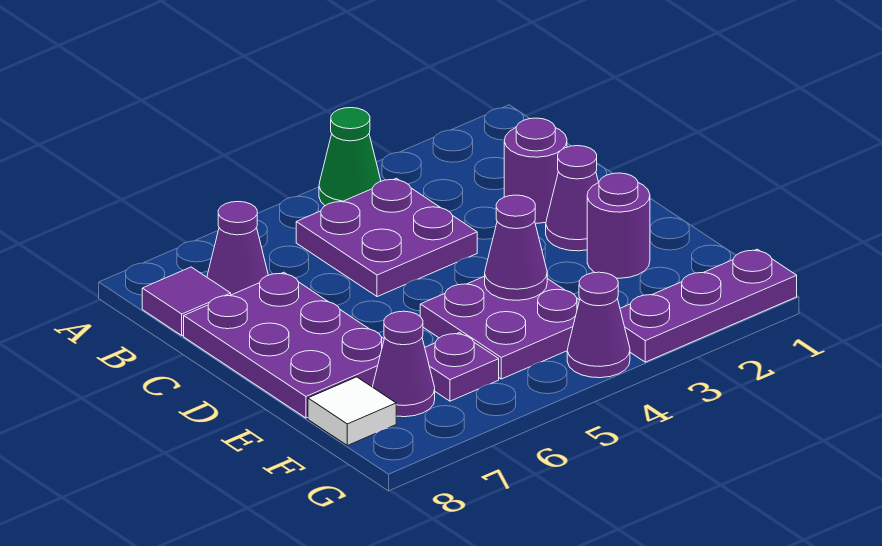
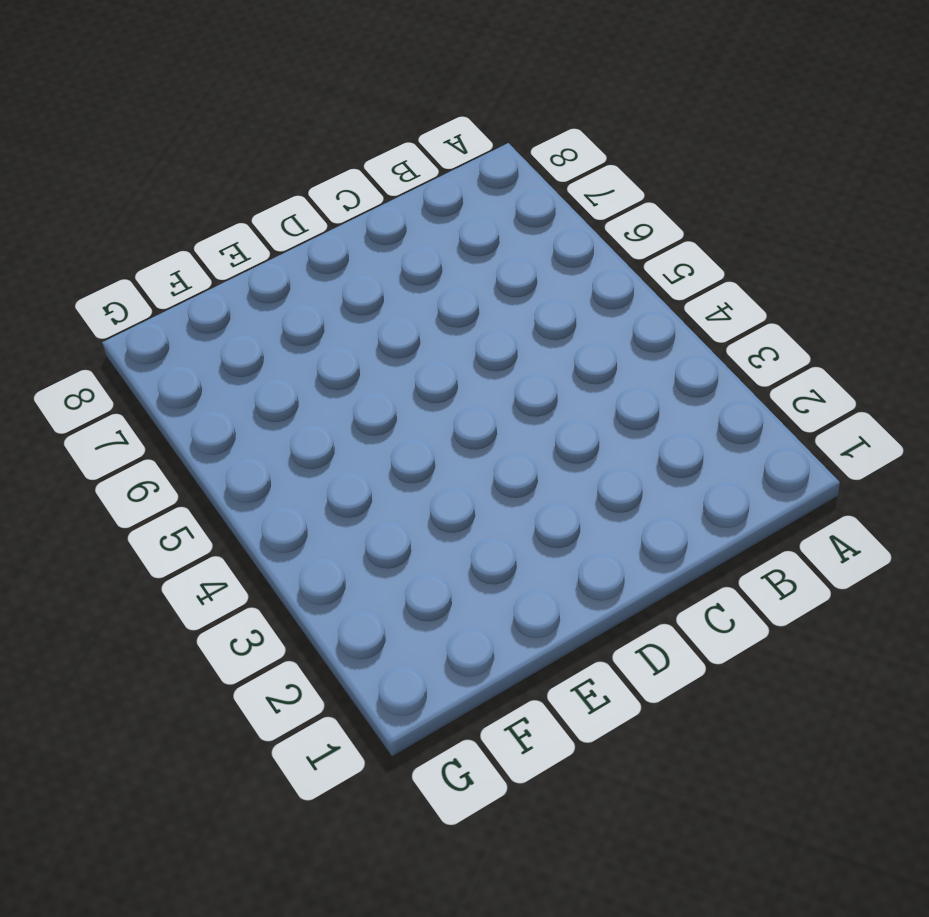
none -> green cone A4 level 1
none -> purple plate B4:C5 level 1
none -> purple cone B7 level 1

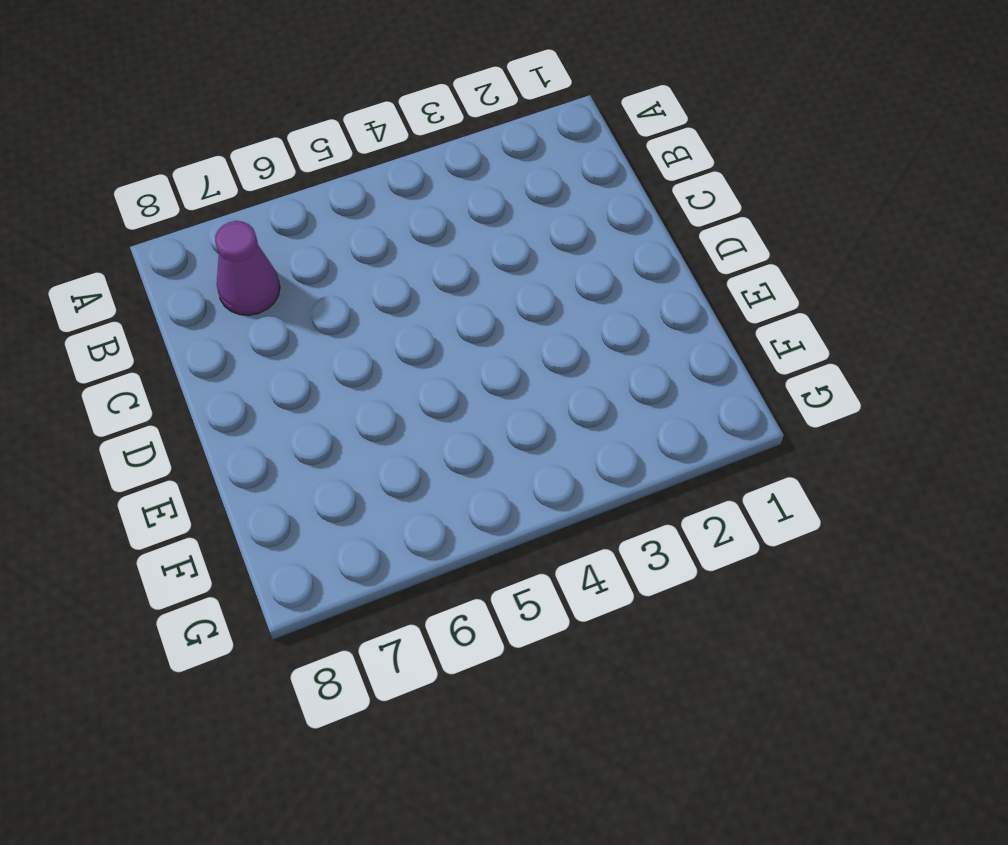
none -> green cone A4 level 1
none -> purple plate B4:C5 level 1
none -> purple tile B8 level 1

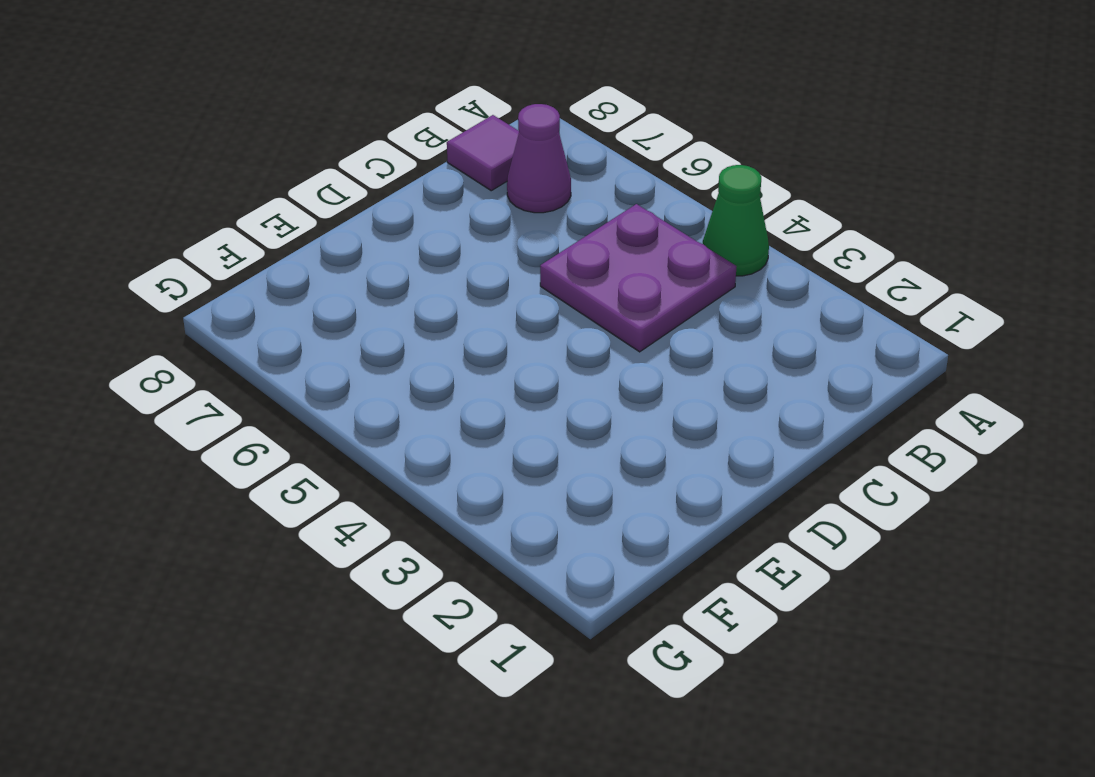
none -> purple round brick C2 level 1
none -> purple plate C7:E8 level 1
none -> purple cone D2 level 1

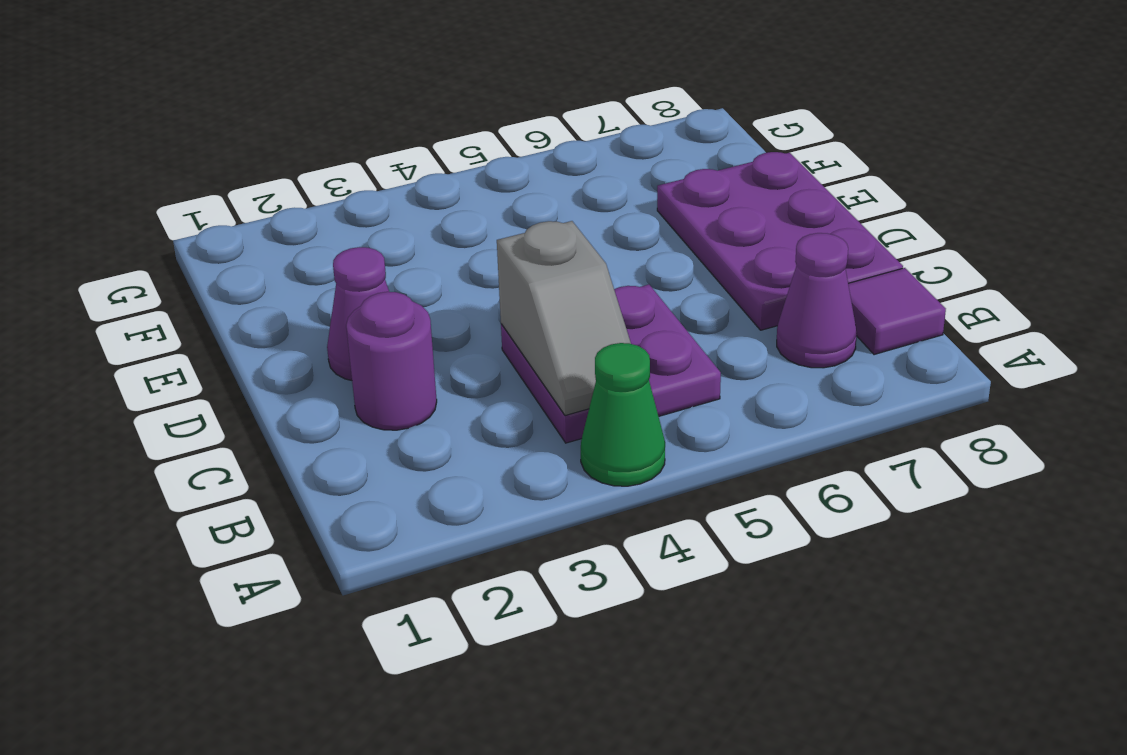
grey slope B4:C4 level 2 top C -> none
none -> purple round brick E2 level 1
none -> purple plate E4:F5 level 1
none -> purple plate F6 level 1

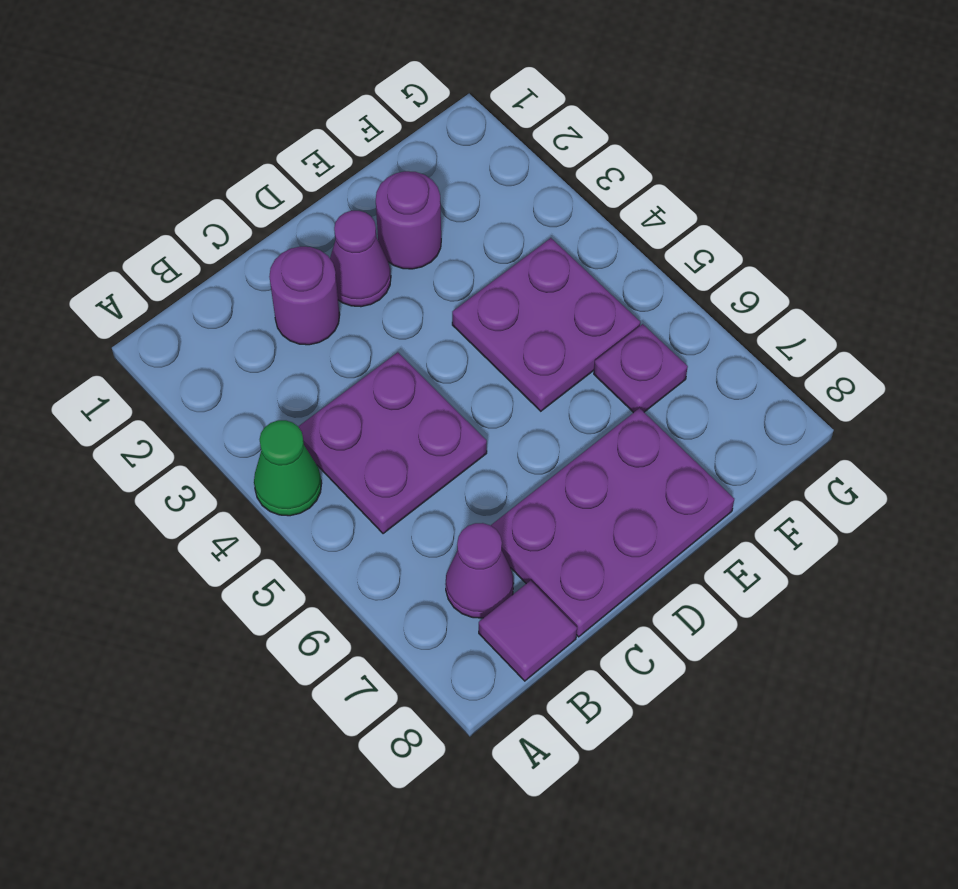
none -> purple cone F7 level 1
none -> white tile F8 level 1
none -> purple plate G1:G3 level 1

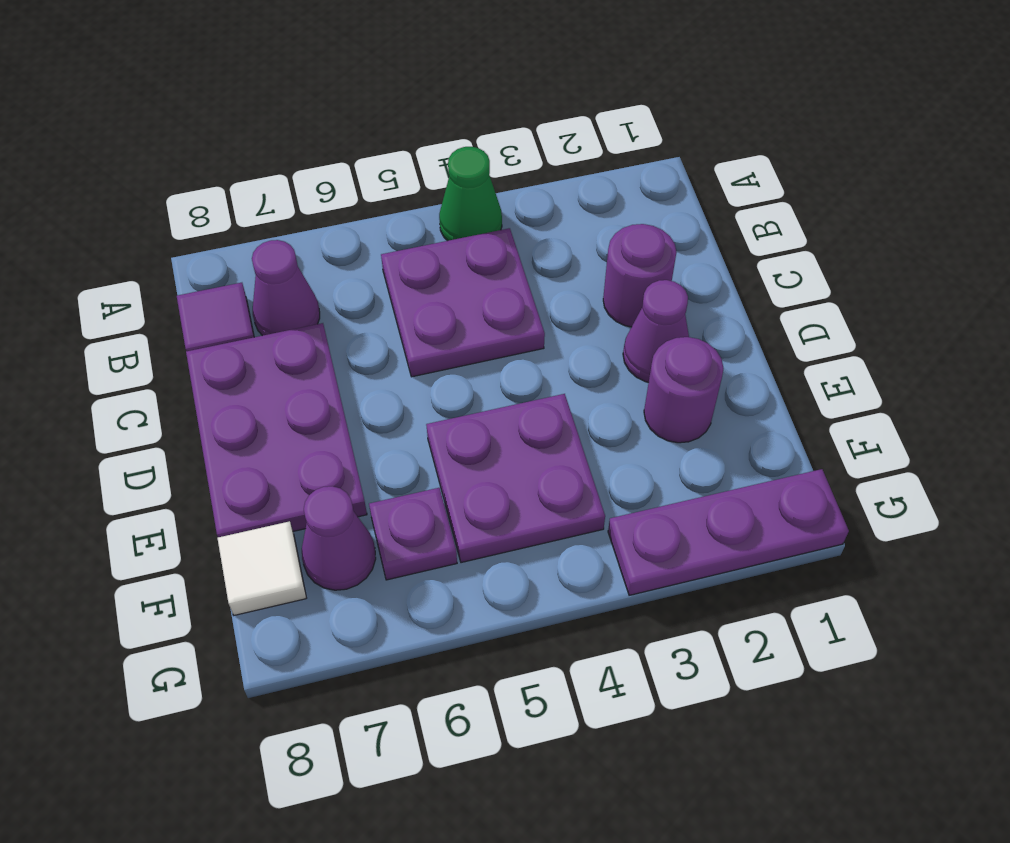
none -> purple cone G4 level 1
none -> purple cone E4 level 2

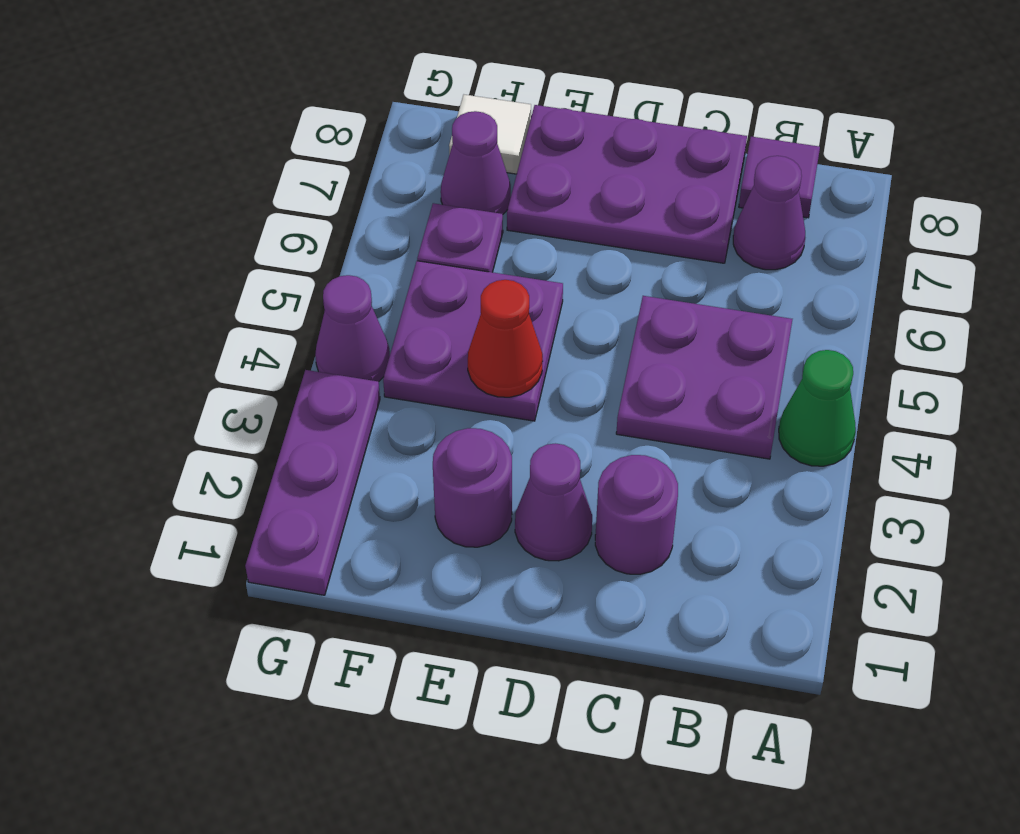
red cone E4 level 2 -> purple cone E4 level 2

